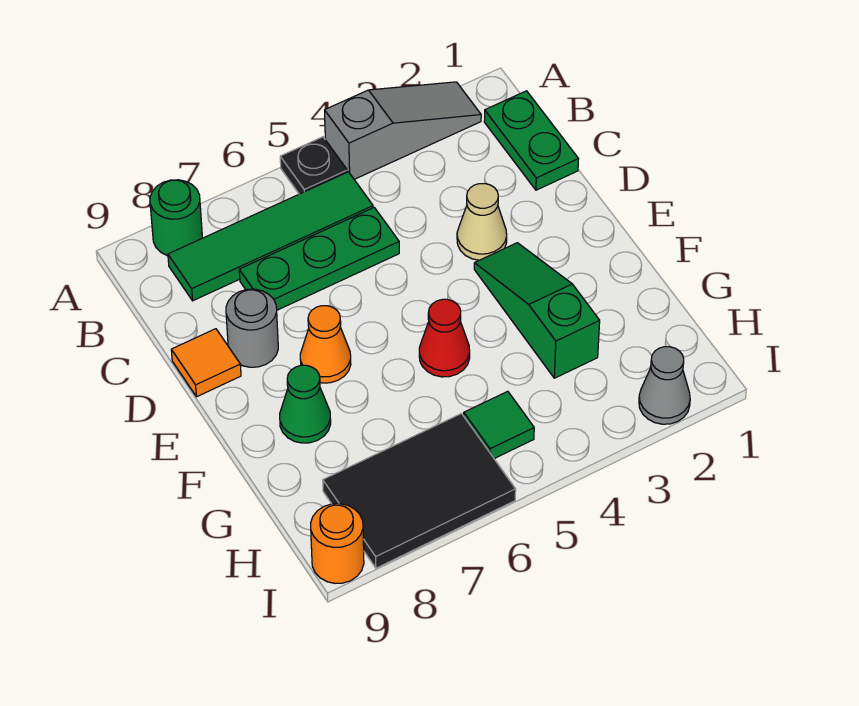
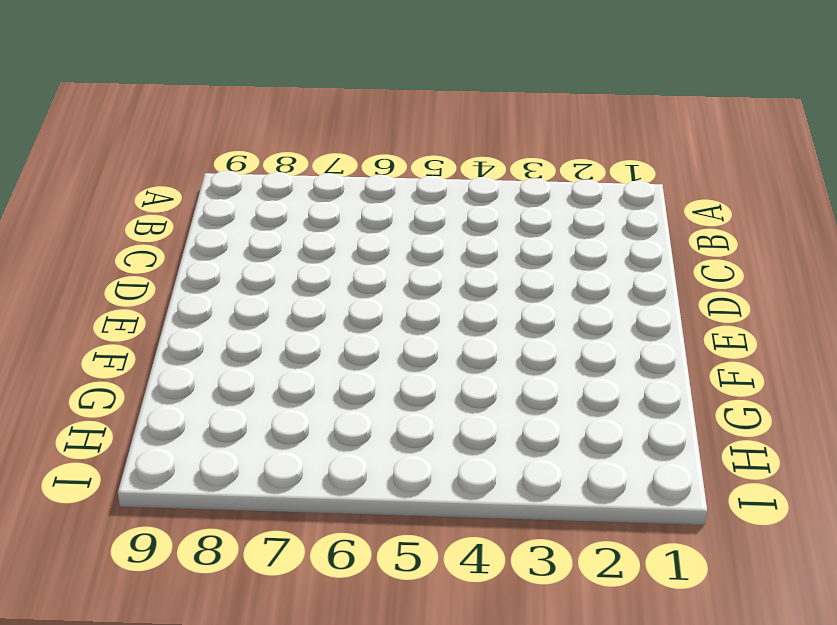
none -> grey slope A2:A4 level 1 top 4
none -> black plate A5 level 1
none -> green round brick A8 level 1

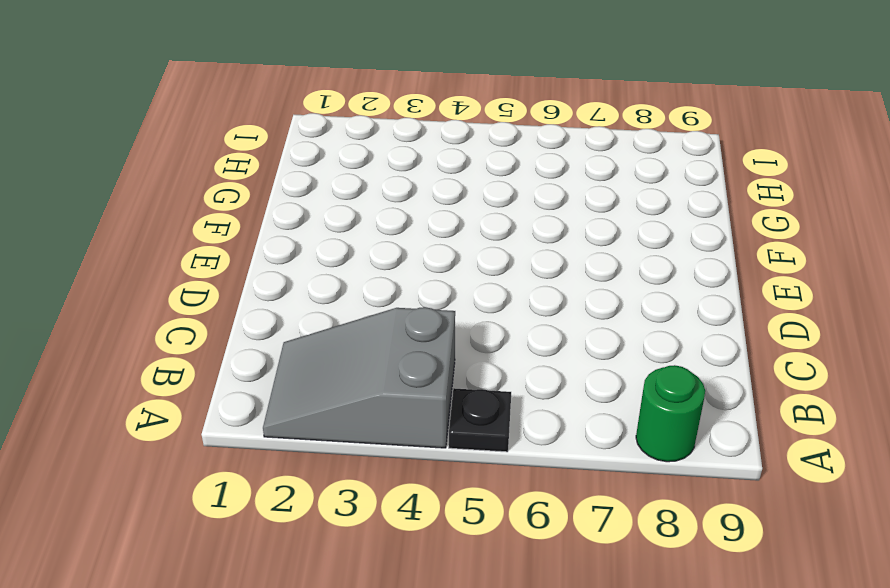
grey slope A2:B4 level 1 top 4 -> grey slope A2:A4 level 1 top 4
none -> green plate B1:C1 level 1
none -> green tile B5:B8 level 1
none -> green plate C5:C7 level 1

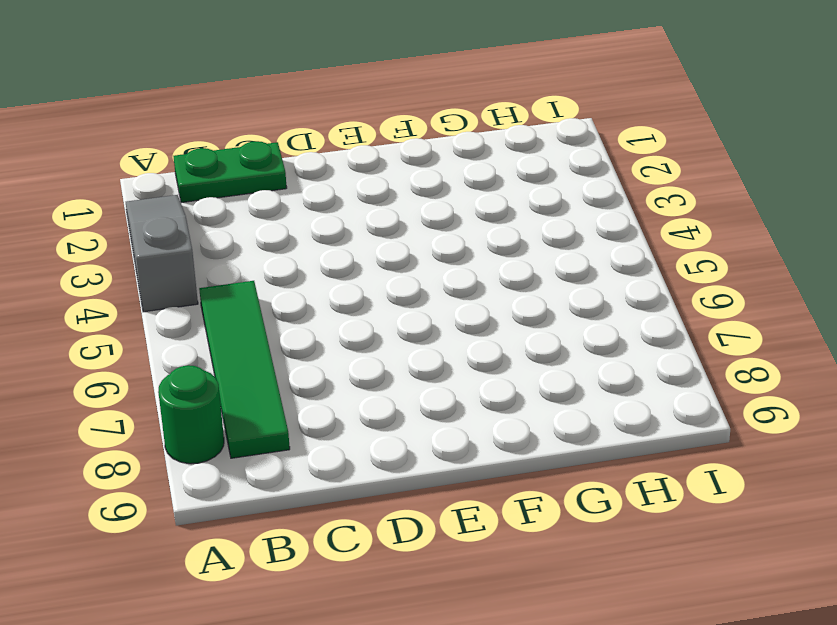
none -> black plate A5 level 1
none -> green plate C5:C7 level 1
none -> tan cone D3 level 1

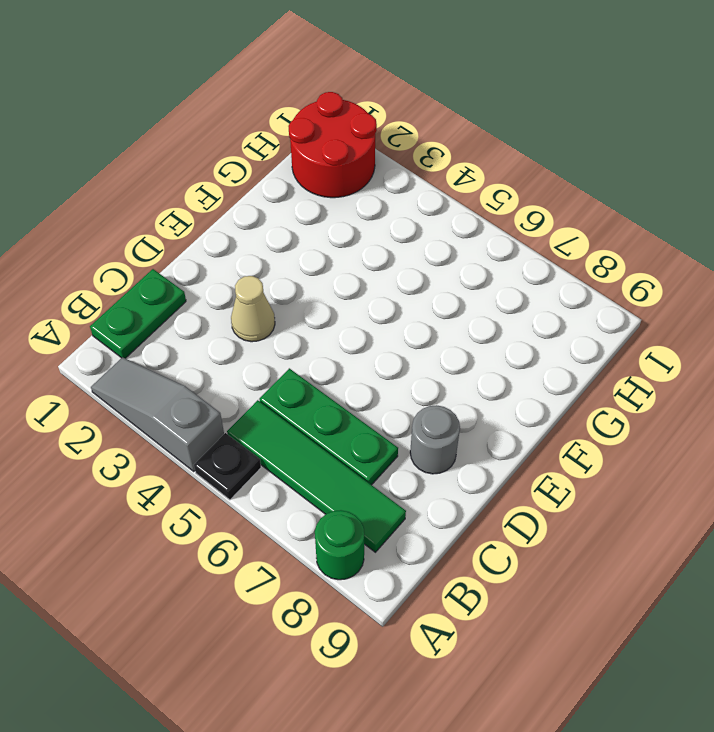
red round brick H1:I2 level 1 -> grey cone I2 level 1
none -> orange tile D9 level 1
none -> green slope E3:G3 level 1 top G
none -> orange cone E7 level 1

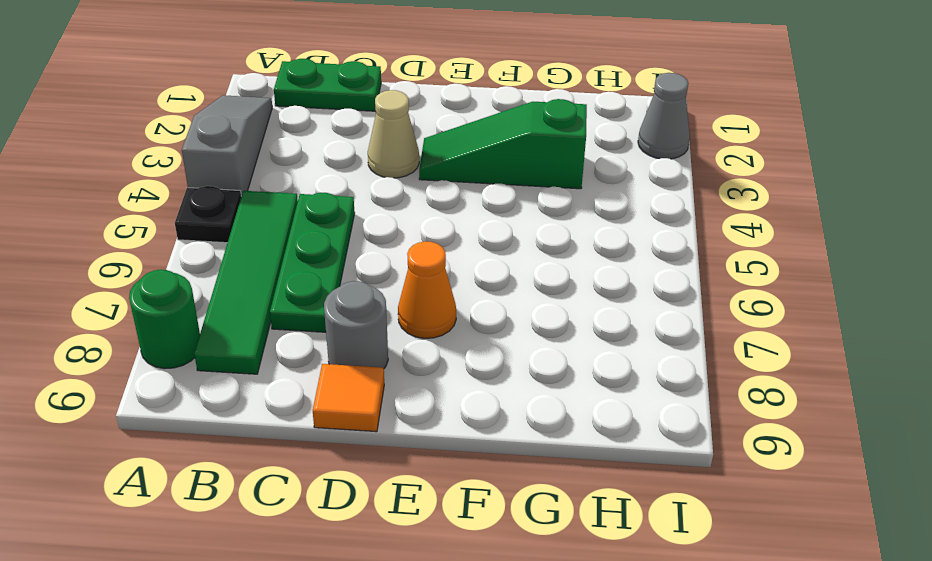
none -> red cone F5 level 1
none -> green cone F8 level 1
none -> green tile H5 level 1

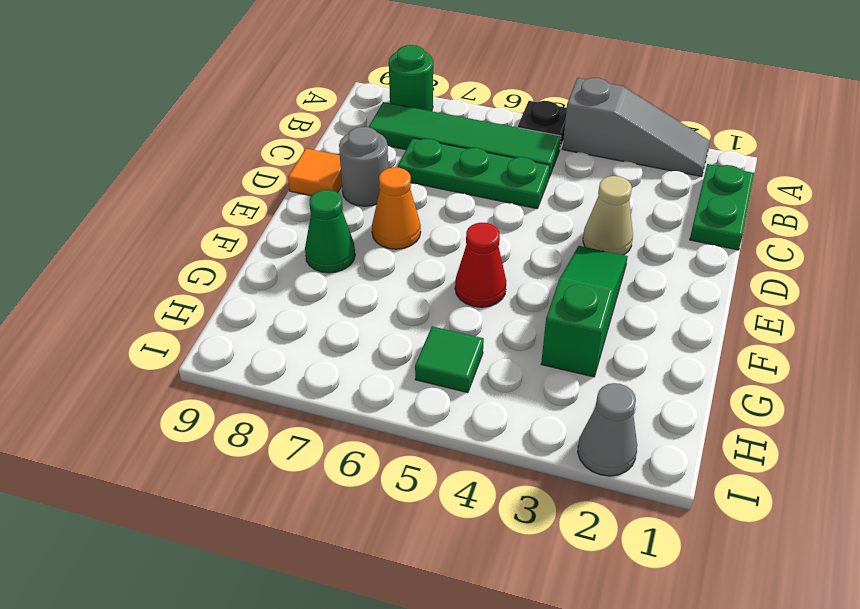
none -> black tile H6:I8 level 1
none -> orange round brick I9 level 1

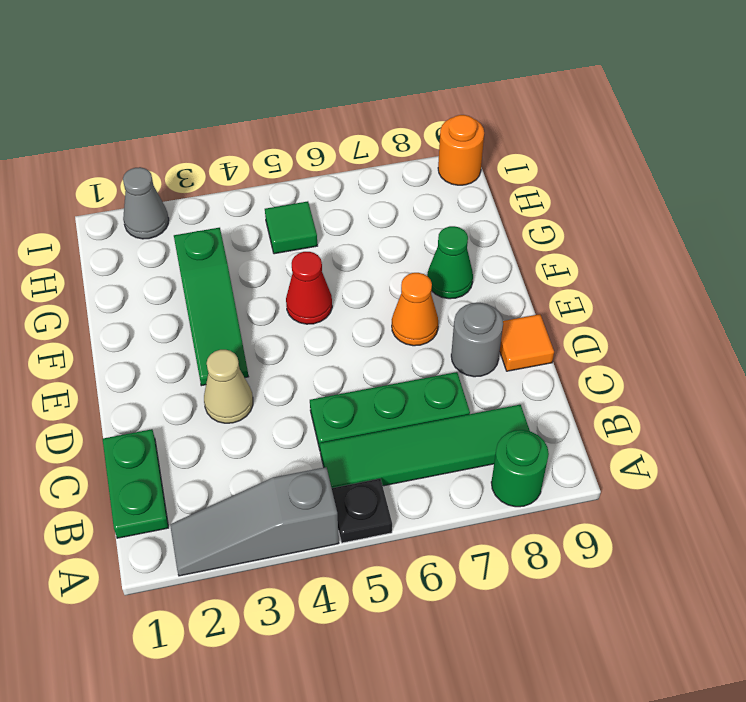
none -> black tile H6:I8 level 1

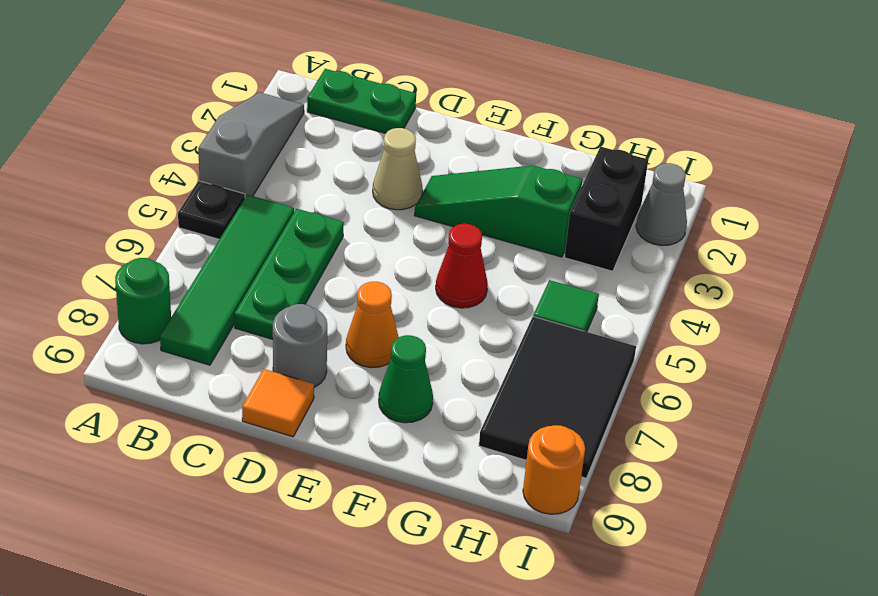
black brick H2:H3 level 1 -> none

